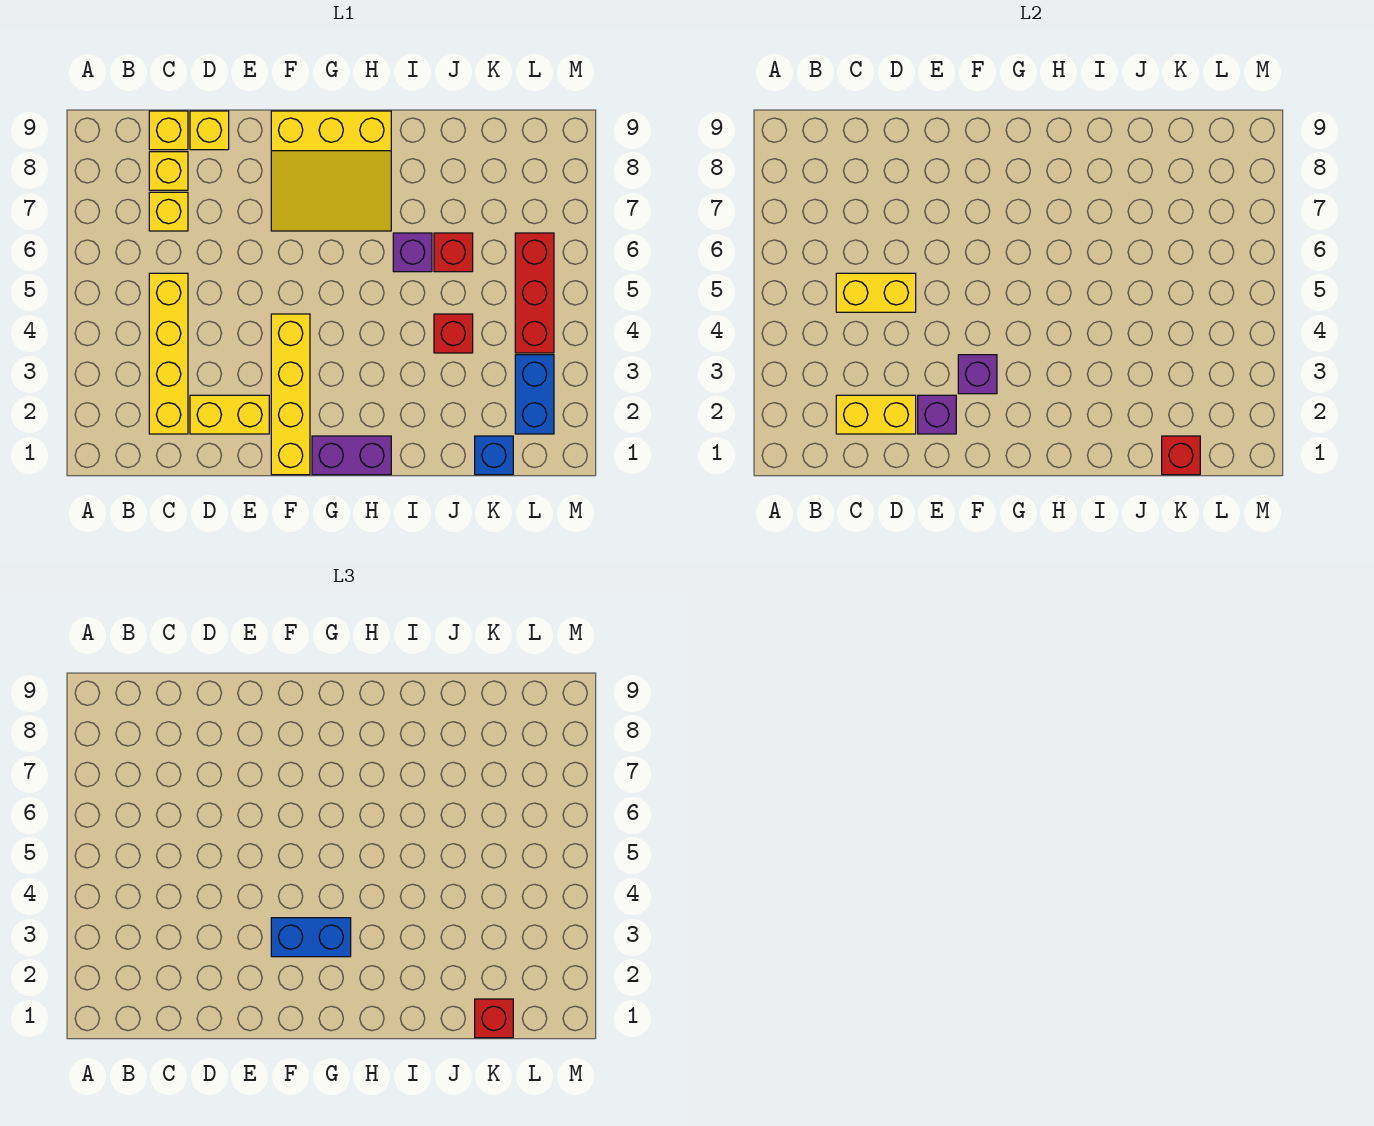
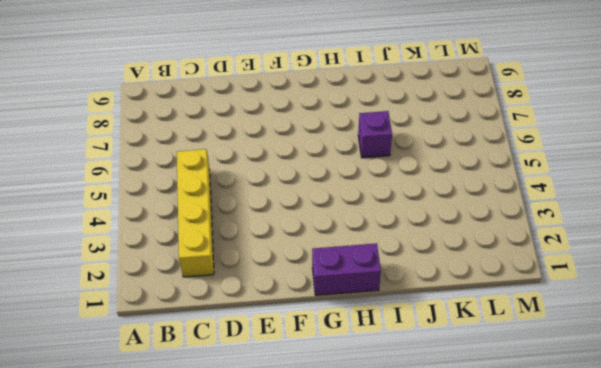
none -> yellow brick C7 level 1
none -> yellow brick C8 level 1
none -> yellow brick C9 level 1

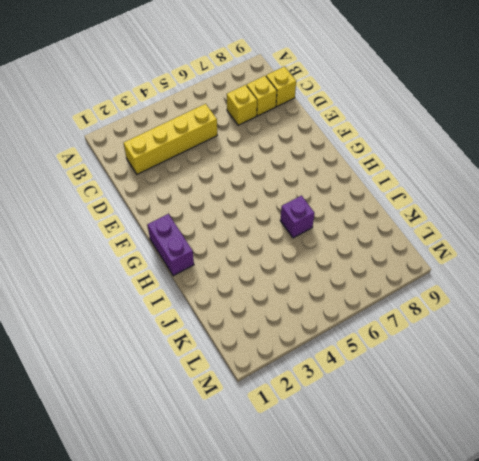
none -> yellow brick D2:E2 level 1
none -> yellow brick D9 level 1
none -> yellow brick F1:F4 level 1

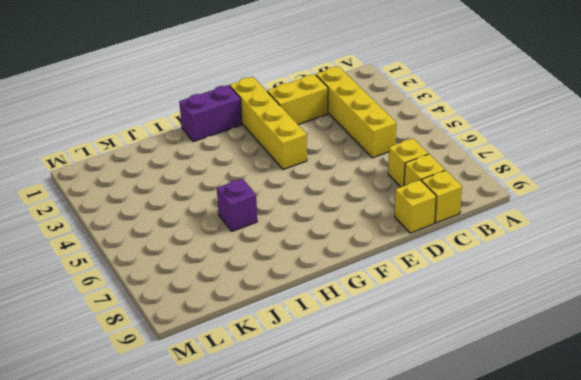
none -> yellow slope F7:H9 level 1 top 9
none -> red brick J4 level 1
none -> red brick J6 level 1

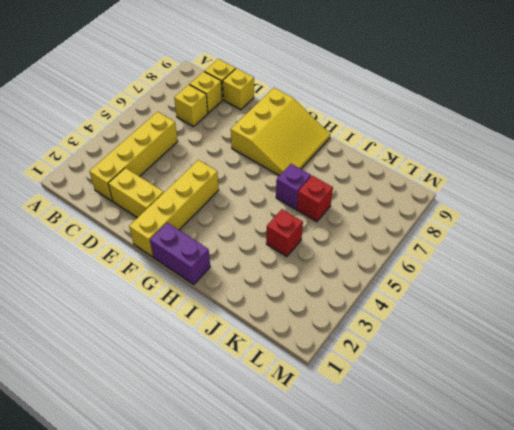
yellow slope F7:H9 level 1 top F -> yellow slope F7:H9 level 1 top 9
none -> blue brick K1 level 1
none -> blue brick L2:L3 level 1
none -> red brick L4:L6 level 1

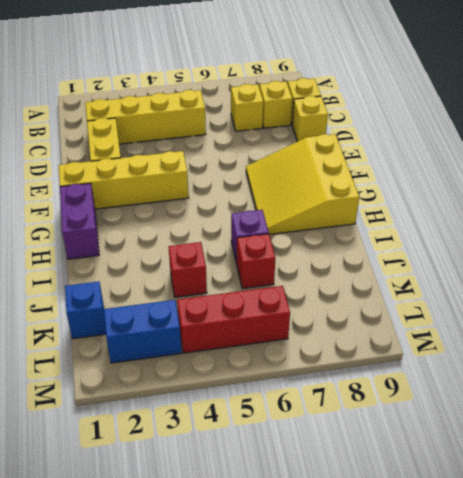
none -> yellow brick C2:D2 level 2
none -> yellow brick C5:D5 level 2
none -> purple brick E2 level 2

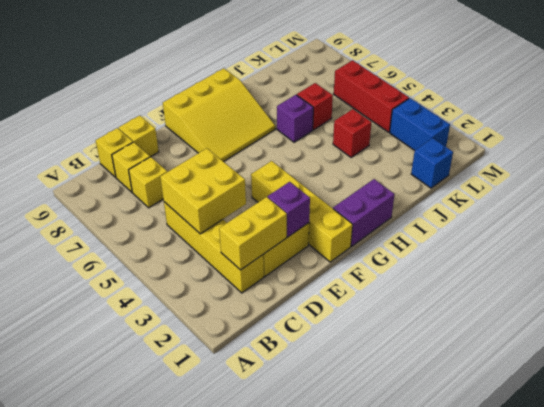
yellow brick C4:D5 level 2 -> yellow brick C5:D5 level 2
none -> purple brick F3 level 2
none -> red brick K1 level 2
none -> blue brick F3:G3 level 3

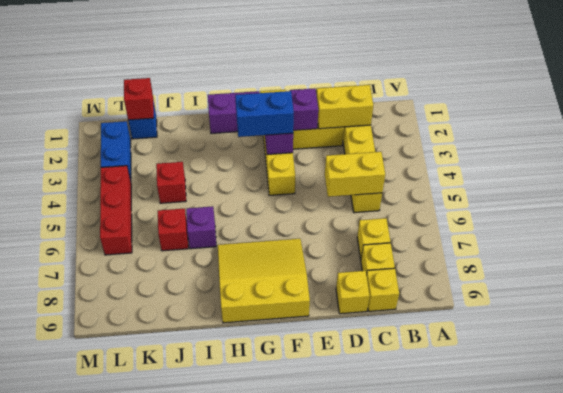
none -> red brick K1 level 3

